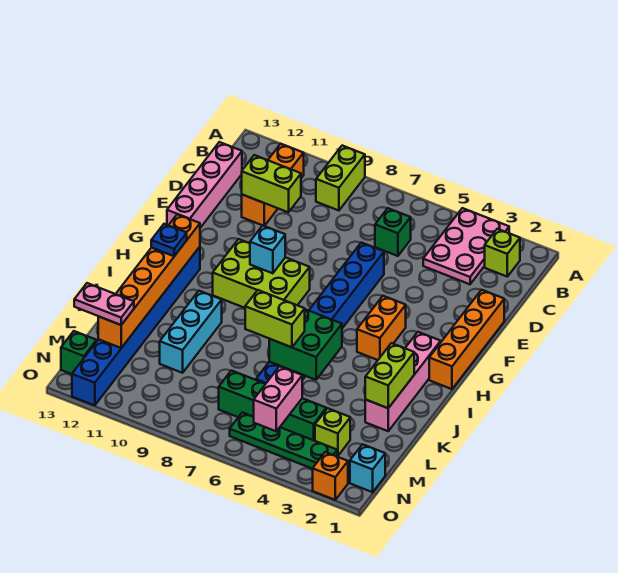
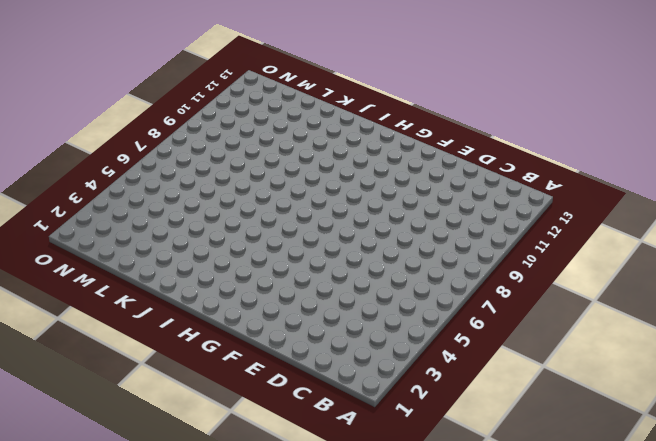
none -> pink plate A3:C4 level 1
none -> lime brick A9:B9 level 1
none -> lime brick B2 level 1

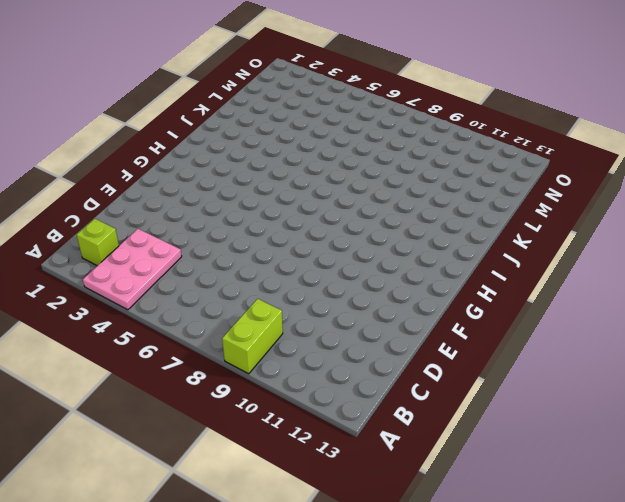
none -> orange brick B11:D11 level 1
none -> green brick C6 level 1
none -> pink brick C13:F13 level 1

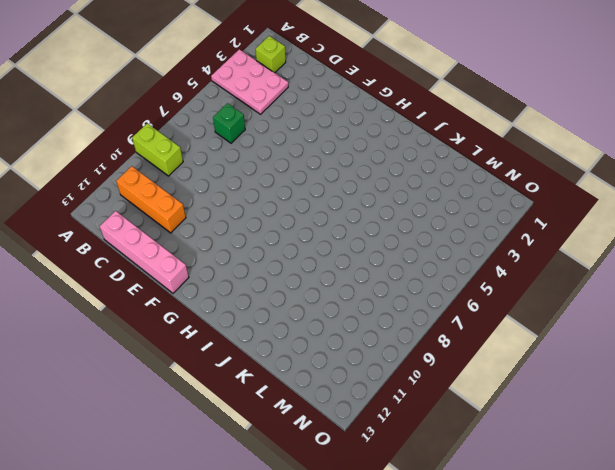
none -> orange brick E1:H1 level 1
none -> blue brick E6:L6 level 1
none -> orange brick G4:H4 level 1

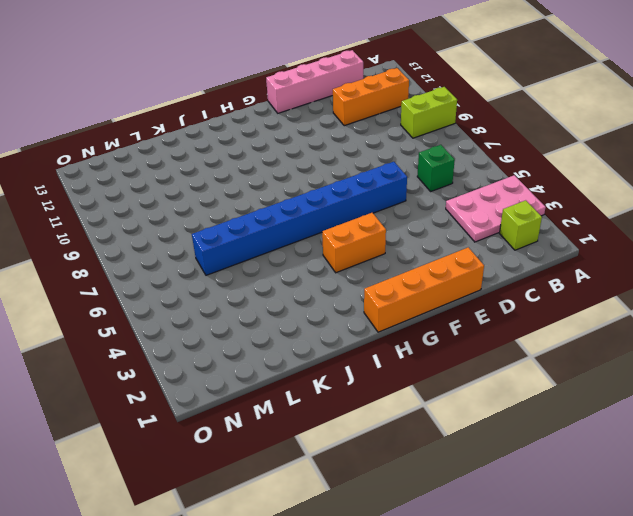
none -> lime brick G8:H10 level 1
none -> pink brick H2:K2 level 1
none -> blue brick H12:O12 level 1

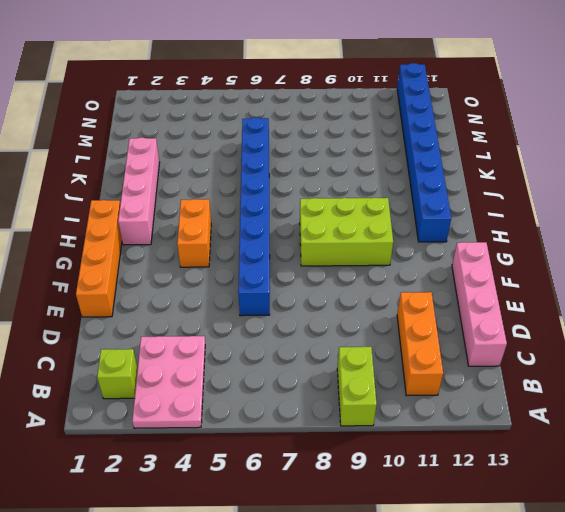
none -> green brick C6 level 1
none -> cyan brick J10:L10 level 1
none -> lime brick M3 level 1

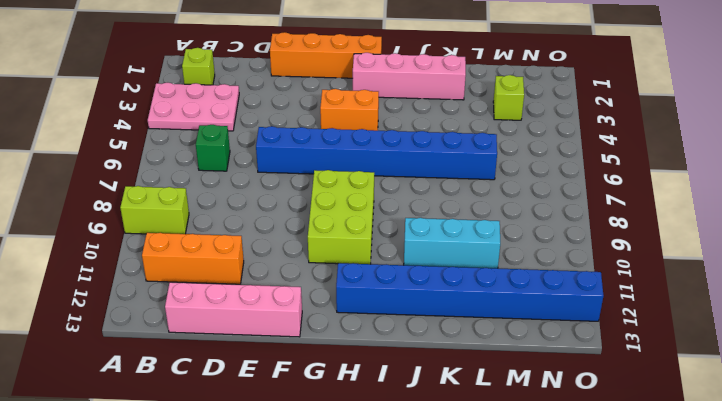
none -> green brick M4:M7 level 1
none -> cyan brick N1 level 1
none -> green plate N3:N6 level 1

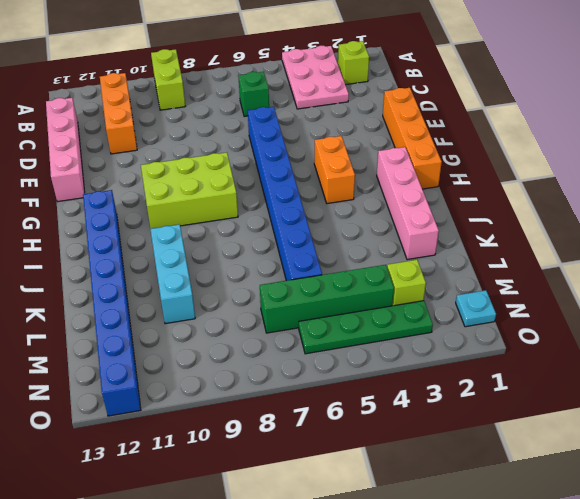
cyan plate N1 level 1 -> cyan brick N1 level 1
none -> green brick N13 level 1
none -> orange brick O2 level 1
none -> lime brick D10:D11 level 2

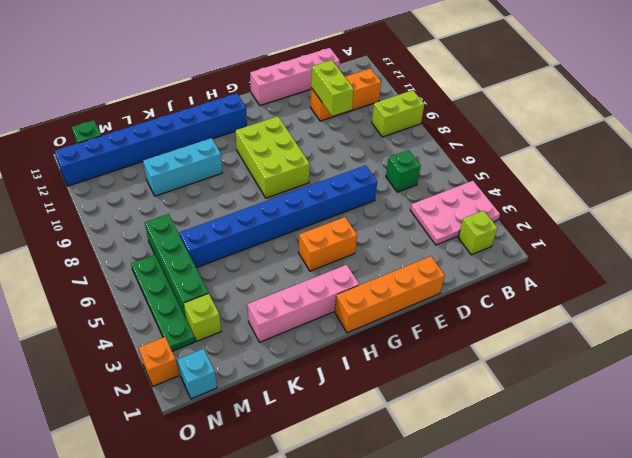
none -> cyan brick G9 level 2
none -> orange brick H12:M12 level 2
none -> lime brick J2:K2 level 2

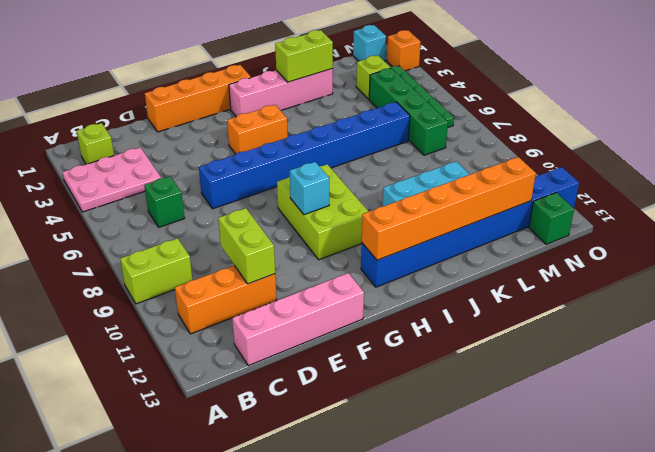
none -> green brick J5:K6 level 2
none -> pink brick M5:N5 level 2
none -> blue plate I12 level 3

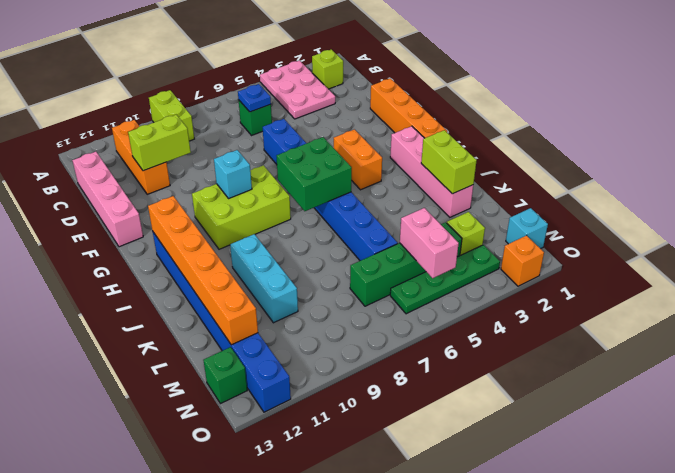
blue plate C6 level 2 -> blue plate I12 level 3
green brick H6:I7 level 2 -> green brick J5:K6 level 2
none -> lime brick K6:K7 level 3
none -> pink plate M12:M13 level 3

